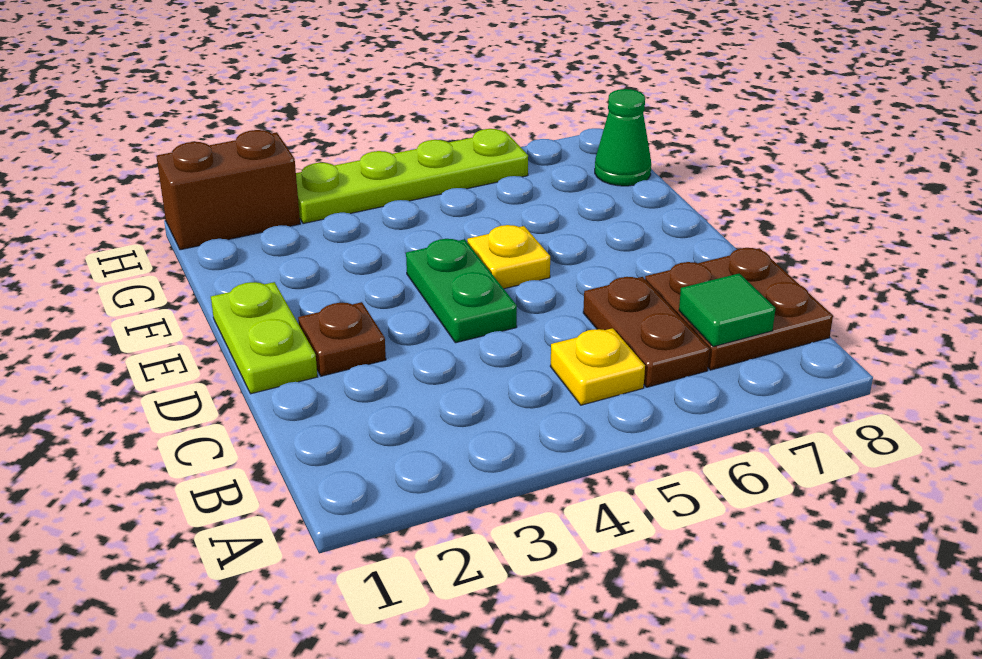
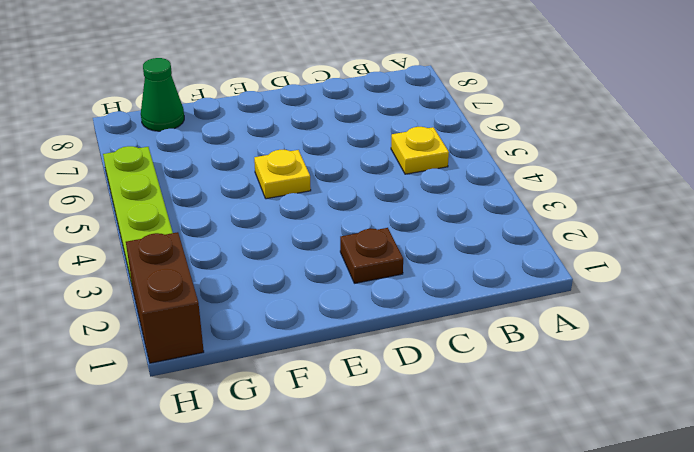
none -> brown plate B6:C6 level 1
none -> brown plate B7:C8 level 1

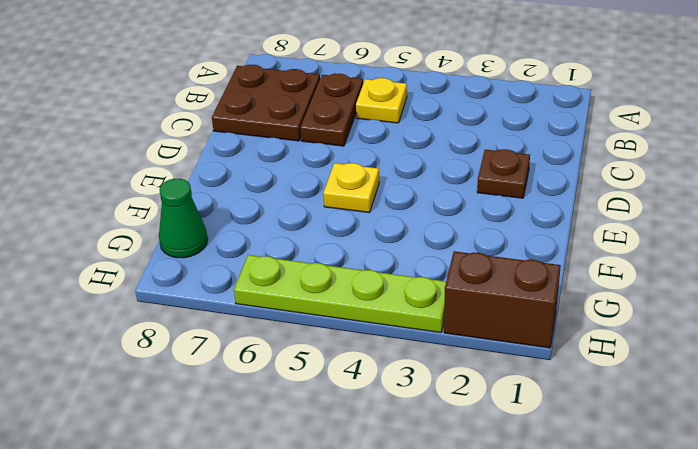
none -> lime plate D1:E1 level 1
none -> green plate D4:E4 level 1

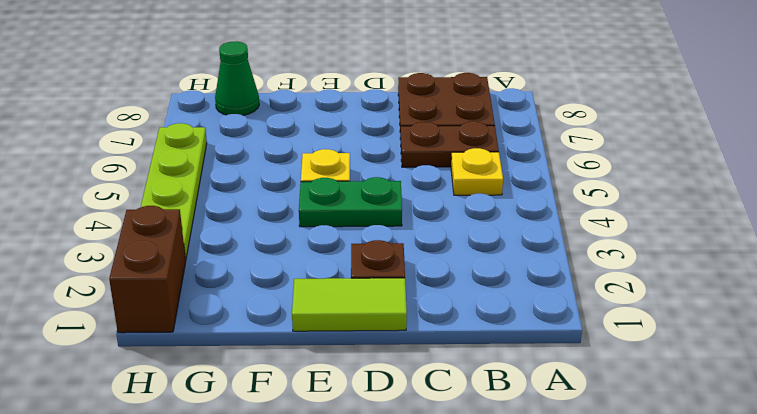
lime tile D1:E1 level 1 -> lime plate D1:E1 level 1
none -> green tile B7 level 2

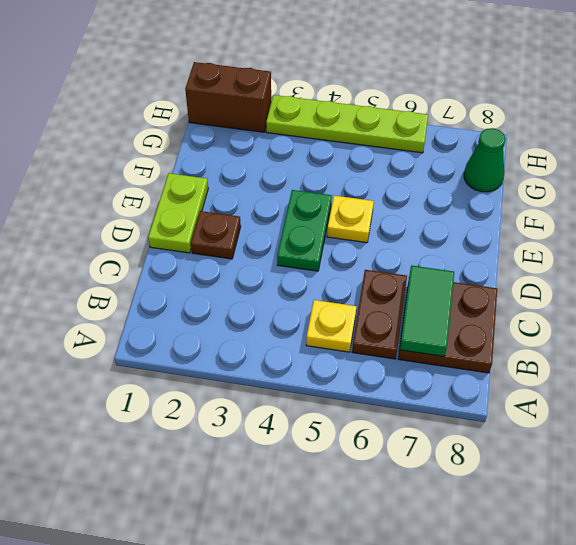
green tile B7:C7 level 2 -> green tile B7 level 2

